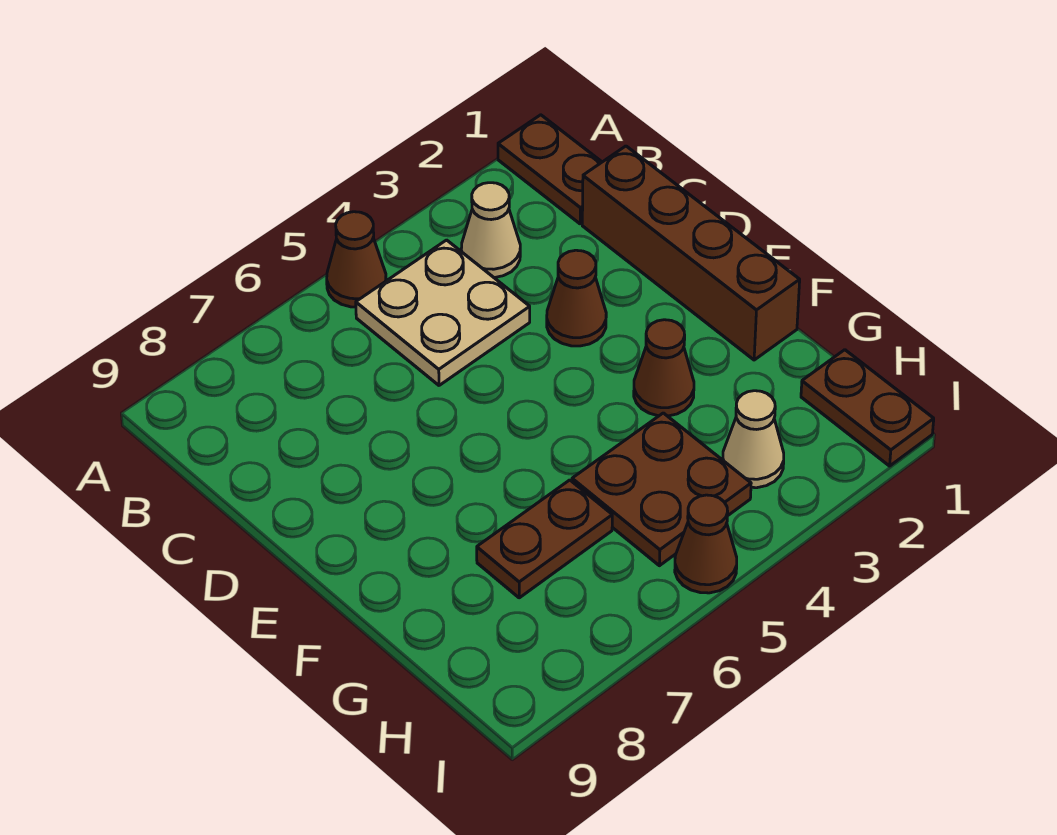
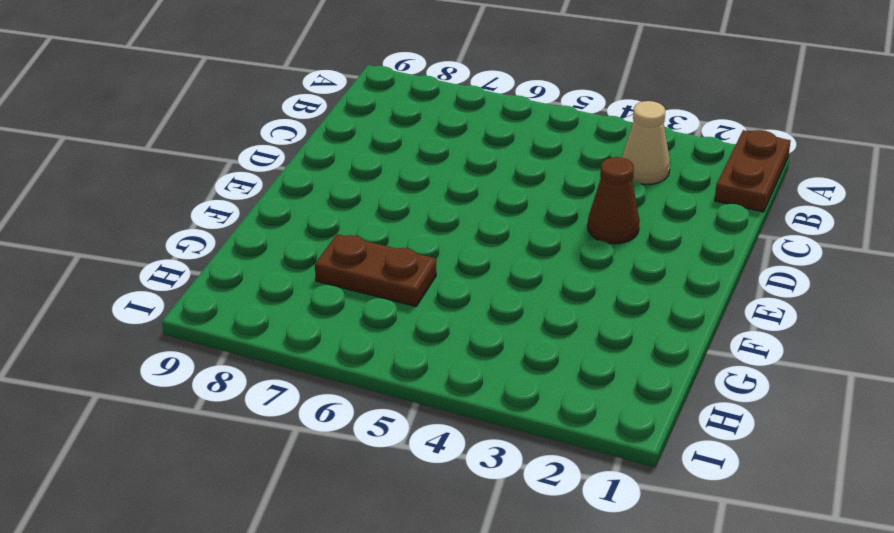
none -> brown cone A5 level 1
none -> tan plate B4:C5 level 1
none -> brown brick C1:F1 level 1

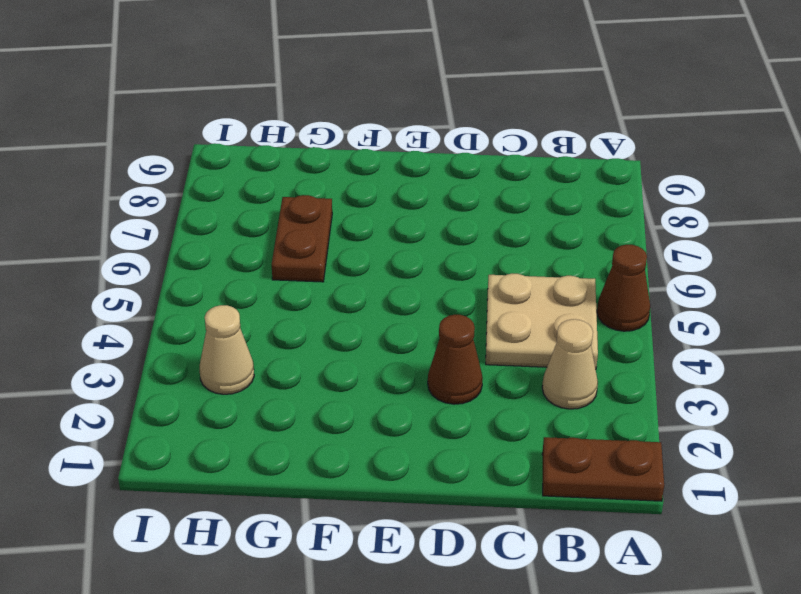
none -> brown brick C1:F1 level 1
none -> brown cone F3 level 1
none -> brown plate G4:H5 level 1

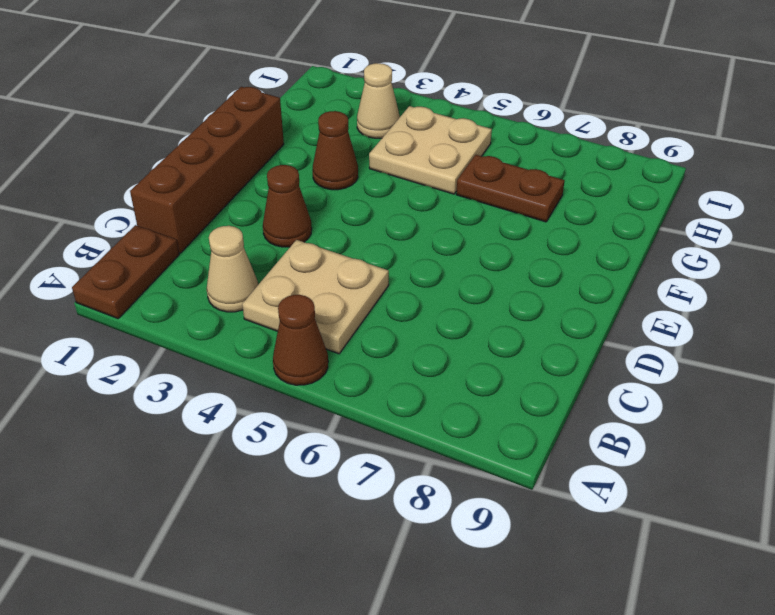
tan plate G4:H5 level 1 -> brown plate G4:H5 level 1
none -> brown plate H1:I1 level 1
none -> brown cone I5 level 1

